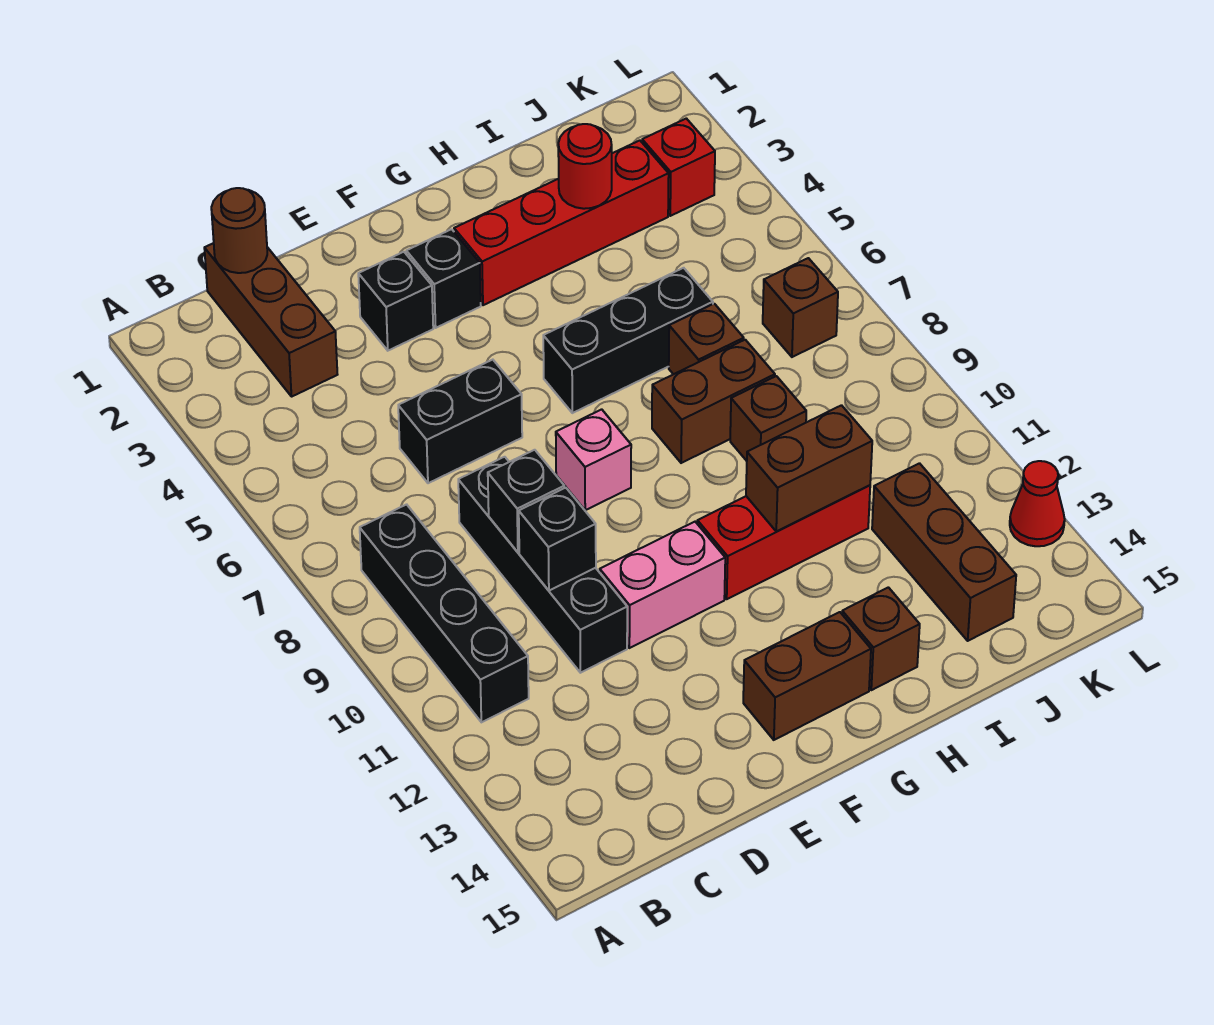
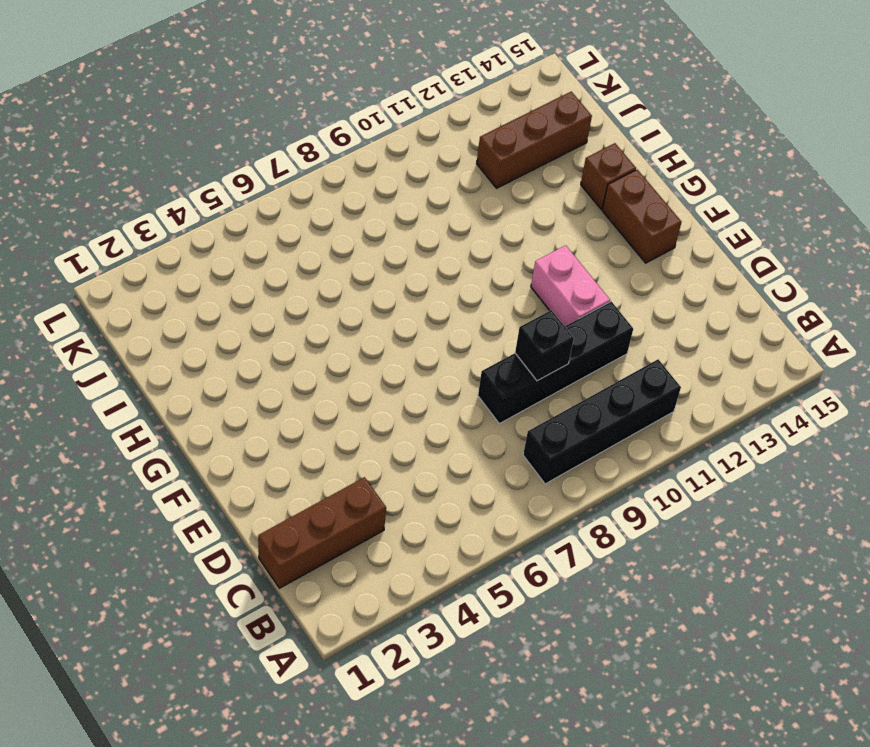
none -> black brick D6:E6 level 1
none -> black brick E3 level 1
none -> black brick F3 level 1

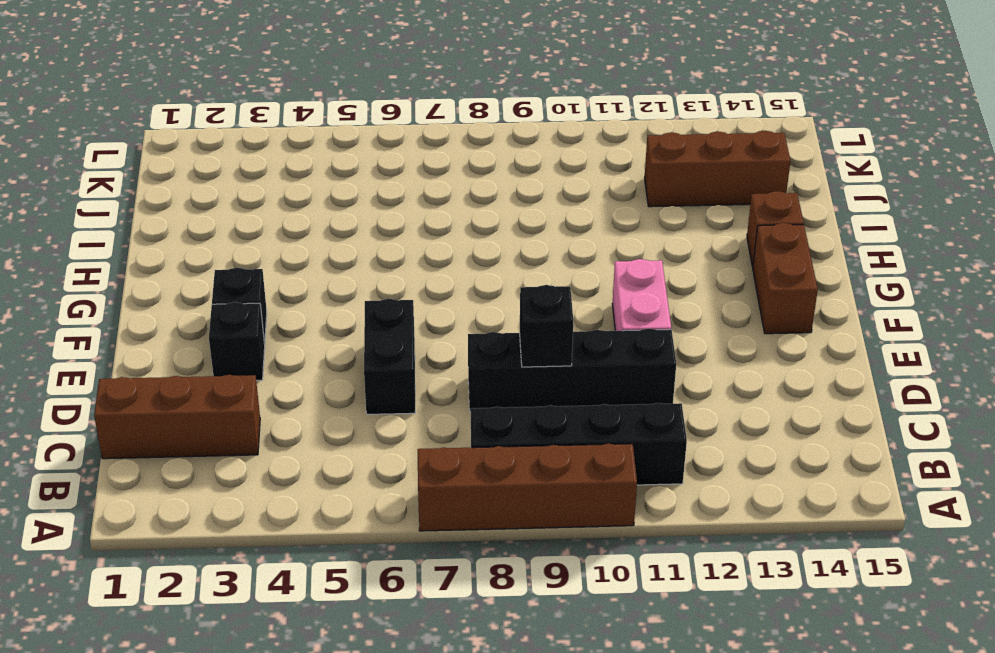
brown brick A7:A10 level 1 -> none
none -> pink brick F8 level 1
none -> red brick G3:J3 level 1
none -> black brick G6:I6 level 1

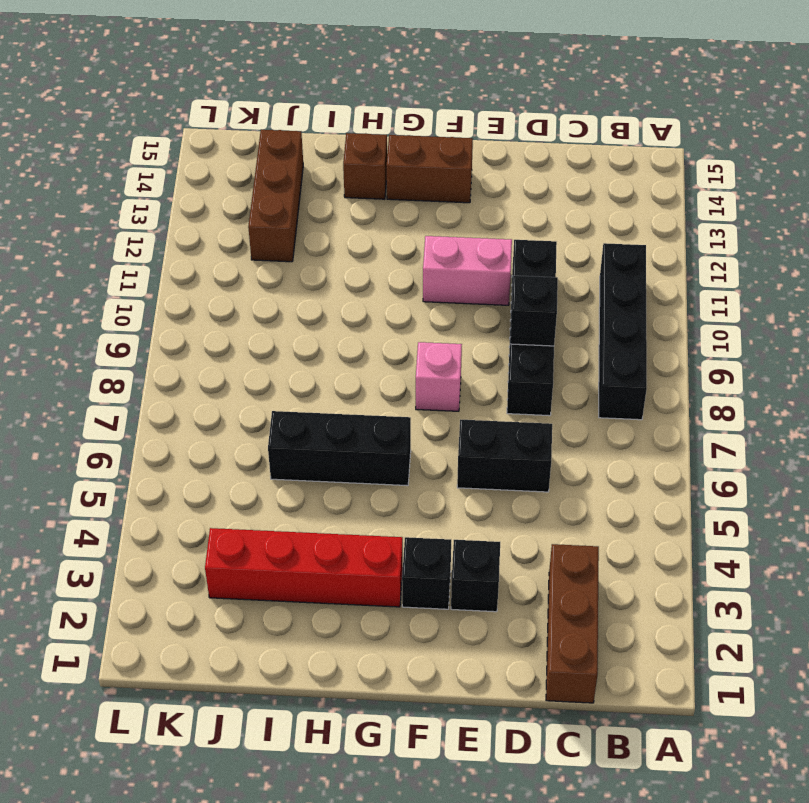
none -> red brick G11:I11 level 1
none -> brown brick H8:I8 level 1
none -> brown brick I7 level 1

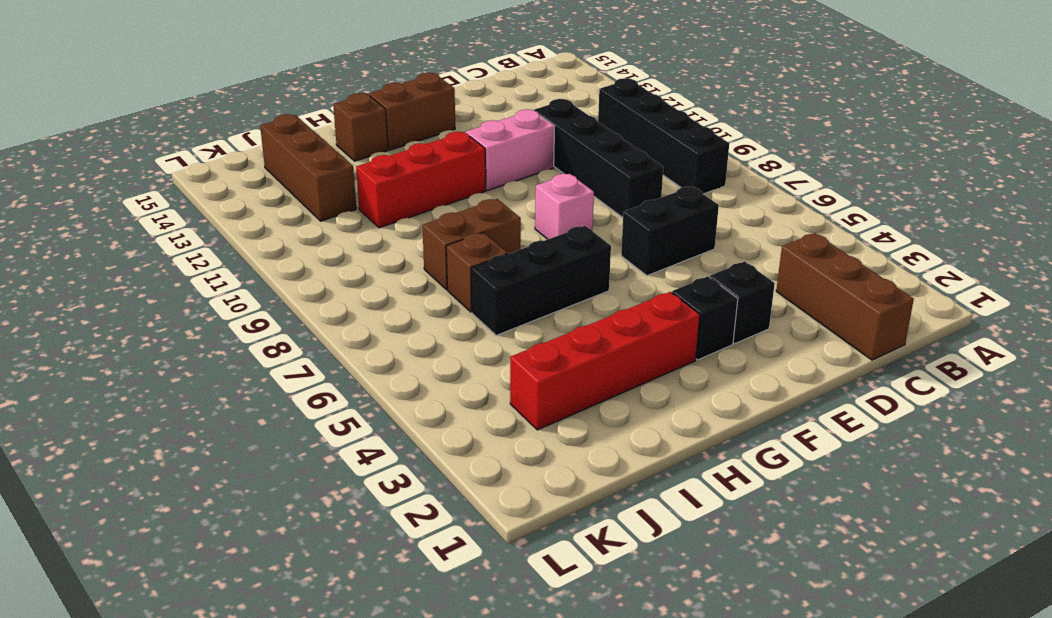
none -> brown brick I9 level 1
none -> red brick K3 level 1
none -> brown brick K7 level 1

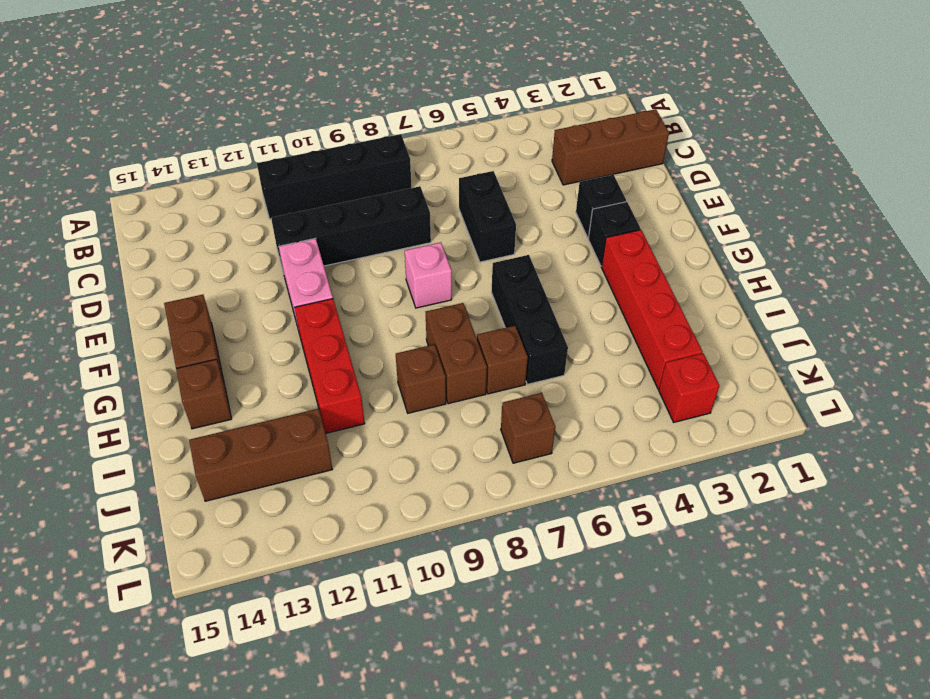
none -> red cone L13 level 1
none -> brown round brick C1 level 2
none -> black brick D9 level 2

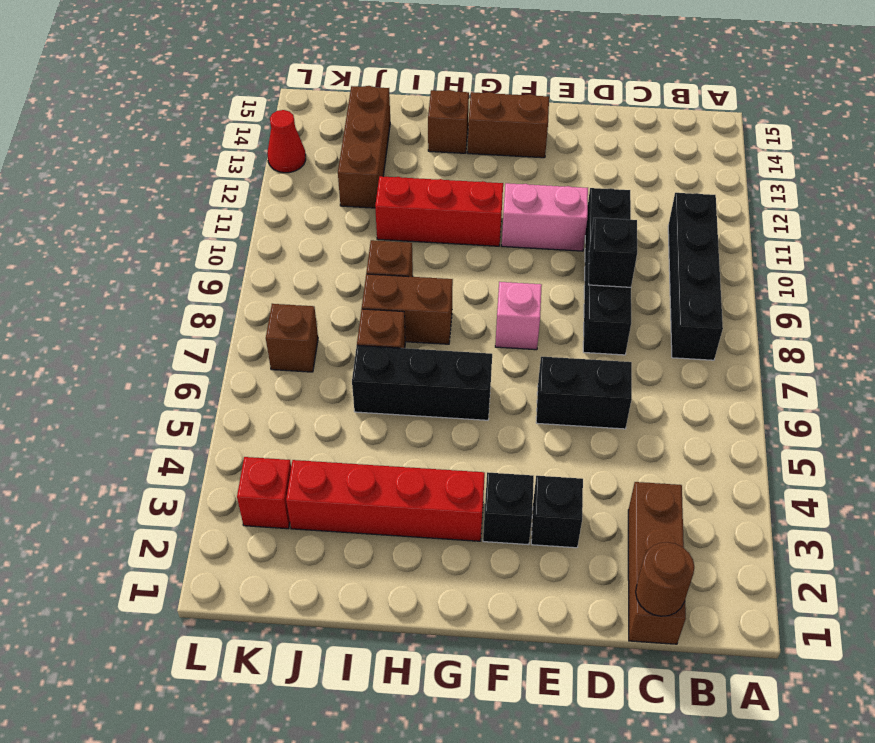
none -> black brick D10 level 2
none -> brown brick H11:I11 level 2
none -> red round brick I3 level 2

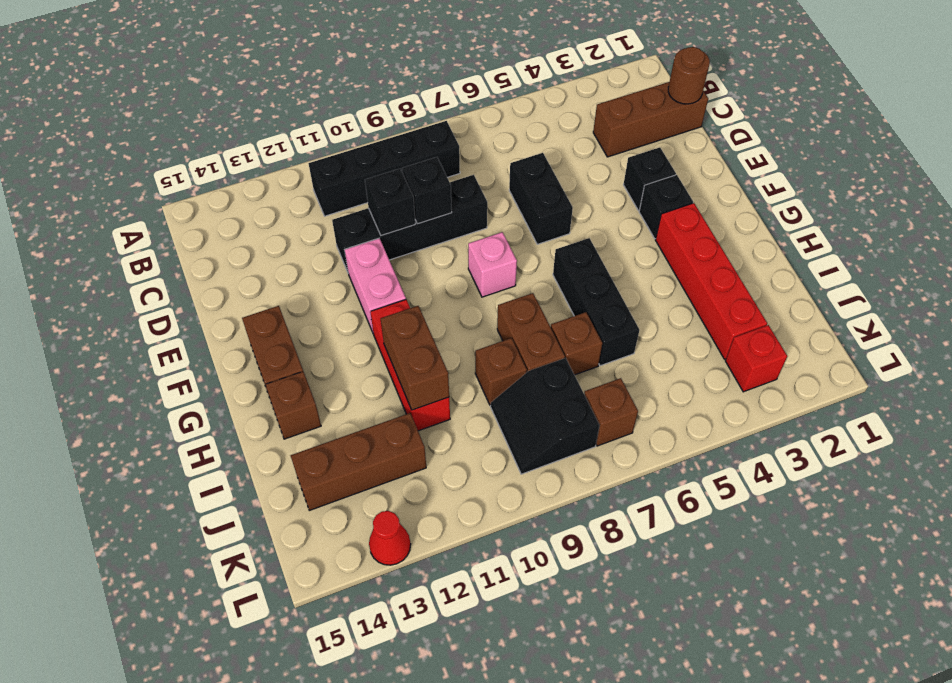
black slope J8:K9 level 1 top 8 -> none
none -> red round brick I3 level 2

